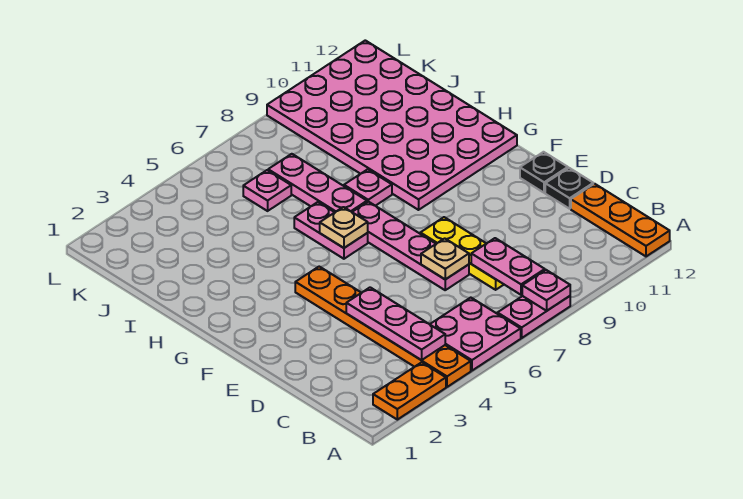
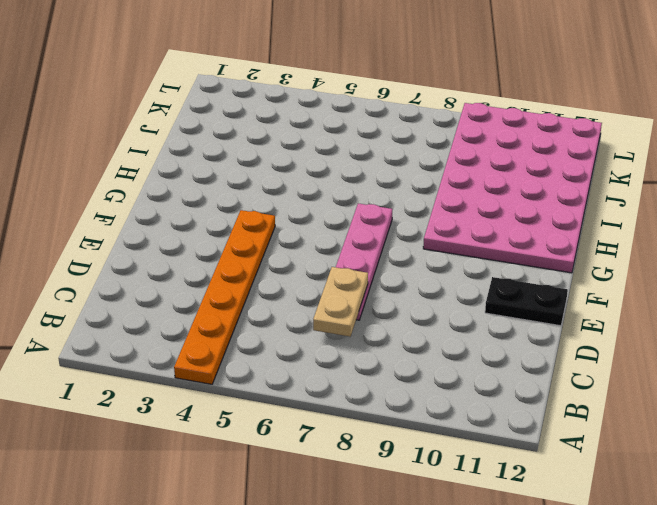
tan plate C7:D7 level 2 -> tan plate D7 level 2
black plate E11:E12 level 1 -> black plate E12 level 1
none -> orange plate A2:A3 level 1
none -> pink plate A5:B6 level 1
none -> pink plate A7:A8 level 1

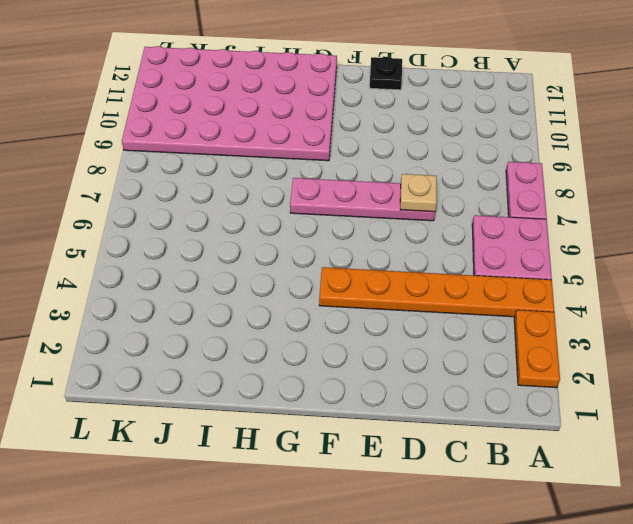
none -> orange plate A12:C12 level 1
none -> yellow plate C8:E8 level 1
none -> black plate D12 level 1

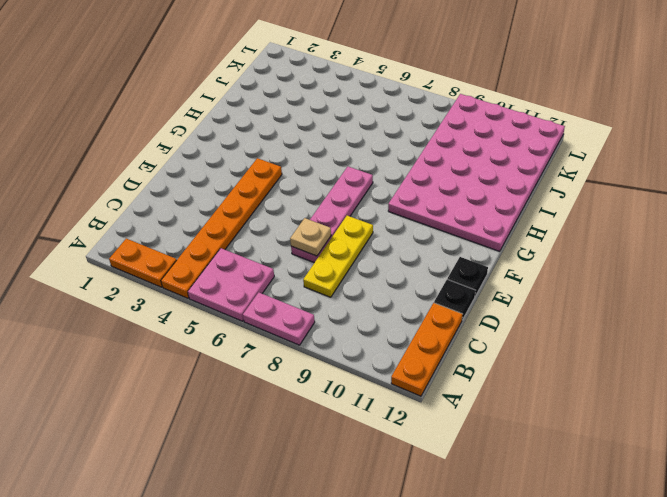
none -> pink plate G6:H6 level 1
none -> pink plate H7:J7 level 1
none -> pink plate H8 level 1

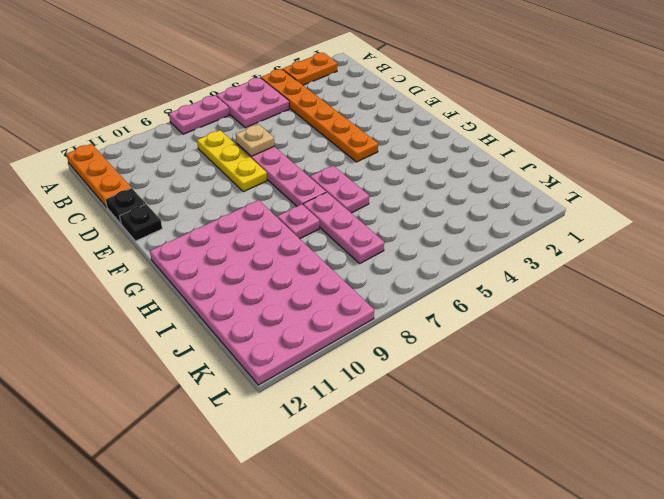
none -> pink plate J6 level 1
none -> pink plate A8 level 2
none -> pink plate B4:D4 level 2

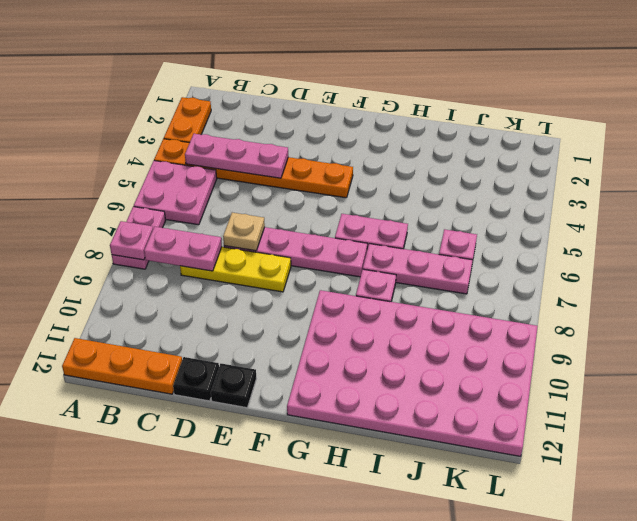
none -> tan plate G6 level 2

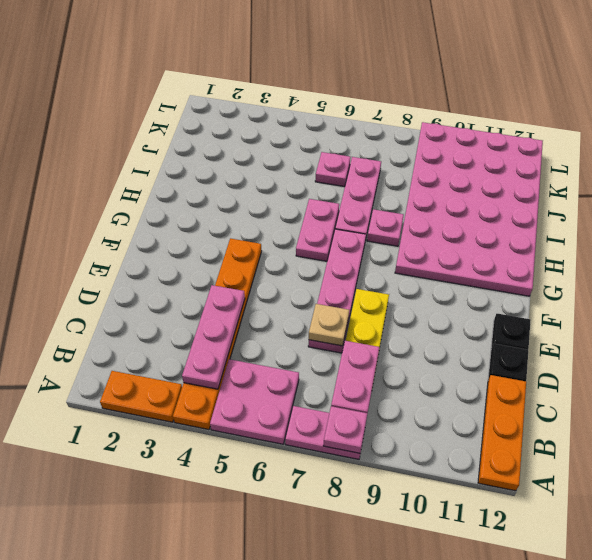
none -> tan plate G6 level 2

